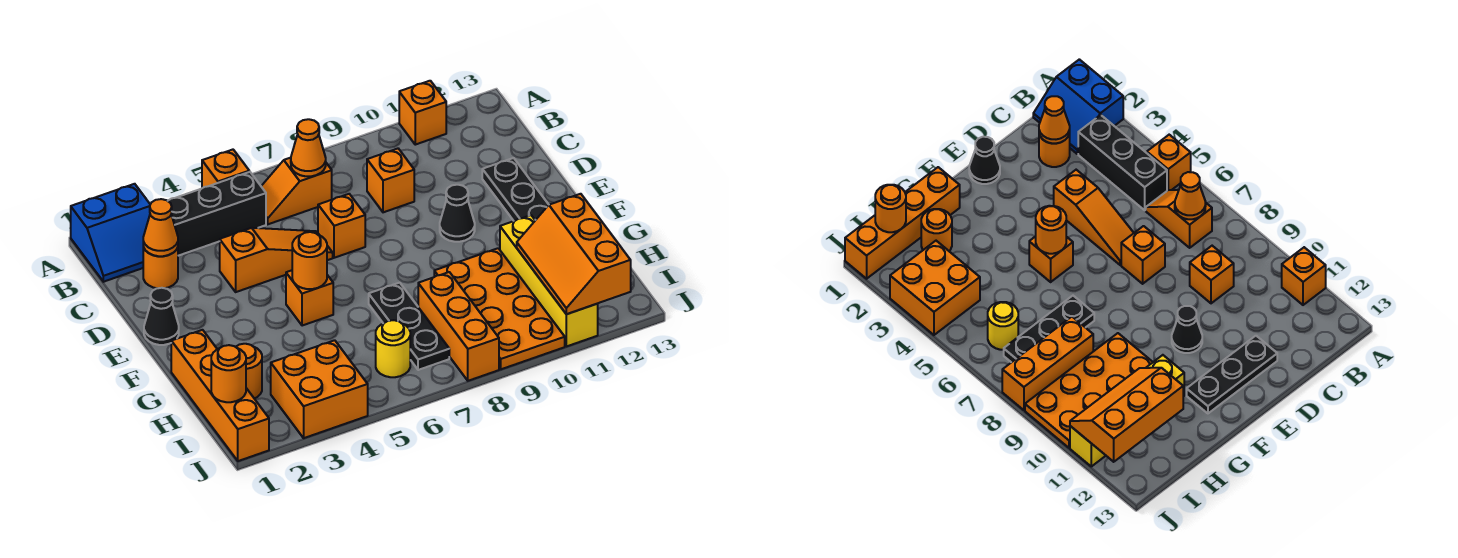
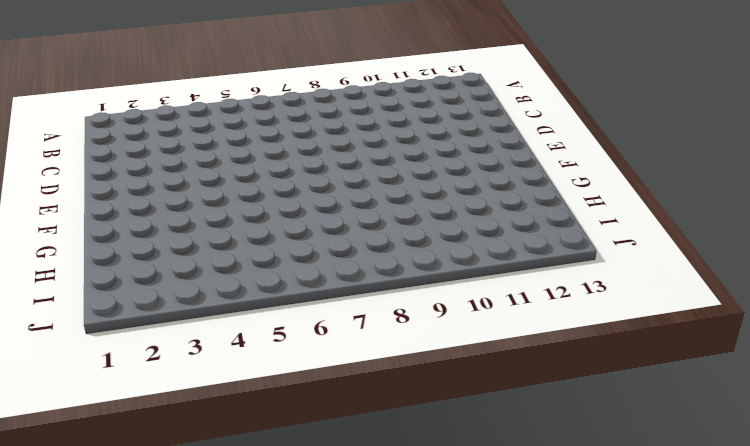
none -> blue slope A1:B2 level 1 top A
none -> orange brick A5 level 1
none -> orange brick A11 level 1

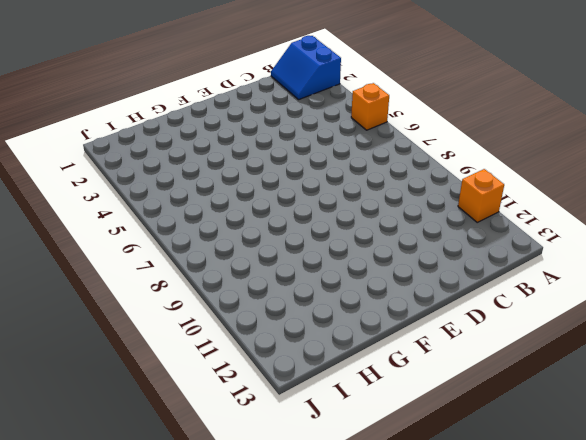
none -> black brick B3:B5 level 1
none -> orange slope B6:B7 level 1 top 7
none -> orange round brick C2 level 1

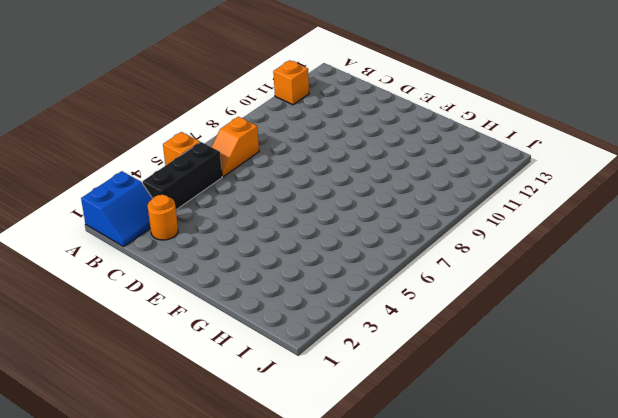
none -> orange brick C9 level 1
none -> orange slope D4:D6 level 1 top 4
none -> orange brick D7 level 1

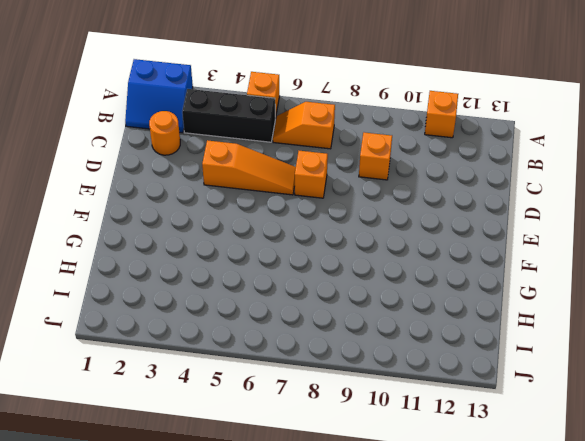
none -> black plate D12:F12 level 1
none -> black cone E1 level 1
none -> black cone E10 level 1

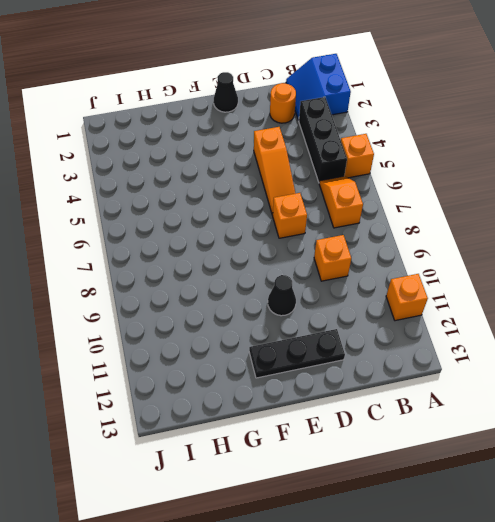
none -> orange brick F5 level 1
none -> orange brick G1:J1 level 1
none -> black plate G7:I7 level 1

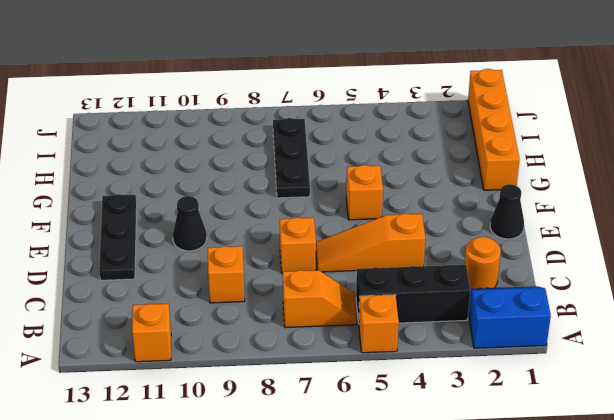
none -> orange plate G9:J10 level 1
none -> yellow brick G11:J11 level 1
none -> orange round brick H2 level 1

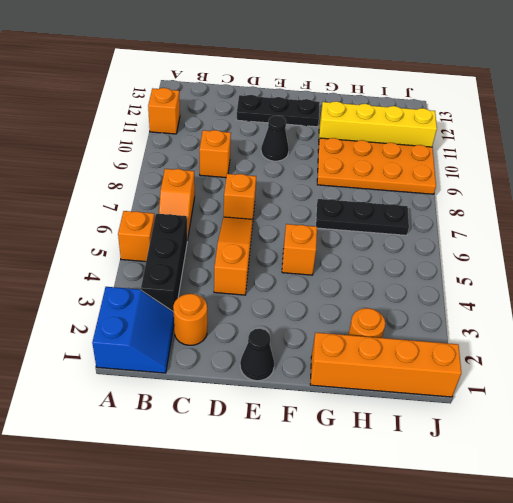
none -> orange brick H8:J8 level 1
none -> orange brick I3:J4 level 1
none -> yellow round brick I6 level 1

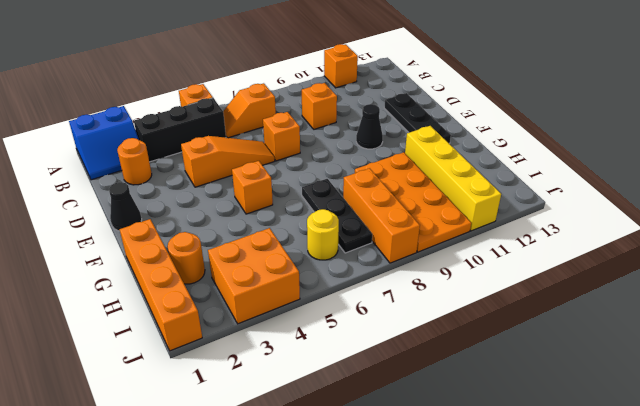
none -> orange cone B7 level 2
none -> orange cone C2 level 2
none -> orange round brick F5 level 2

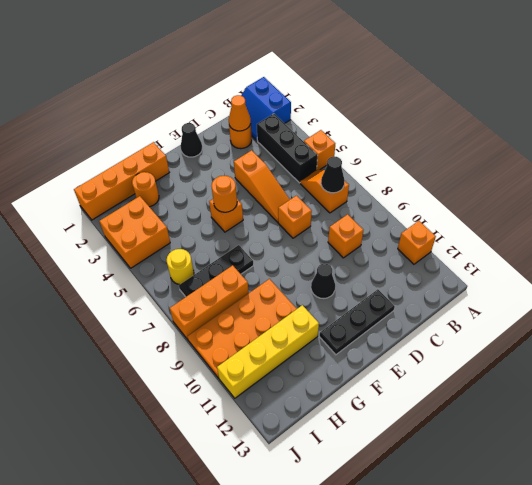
black cone B7 level 2 -> orange cone B7 level 2
none -> orange slope H11:J12 level 2 top 12
none -> orange round brick I1 level 2

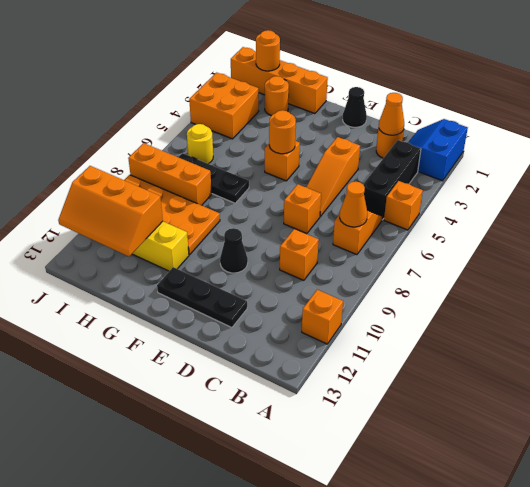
orange slope H11:J12 level 2 top 11 -> orange slope H11:J12 level 2 top 12

